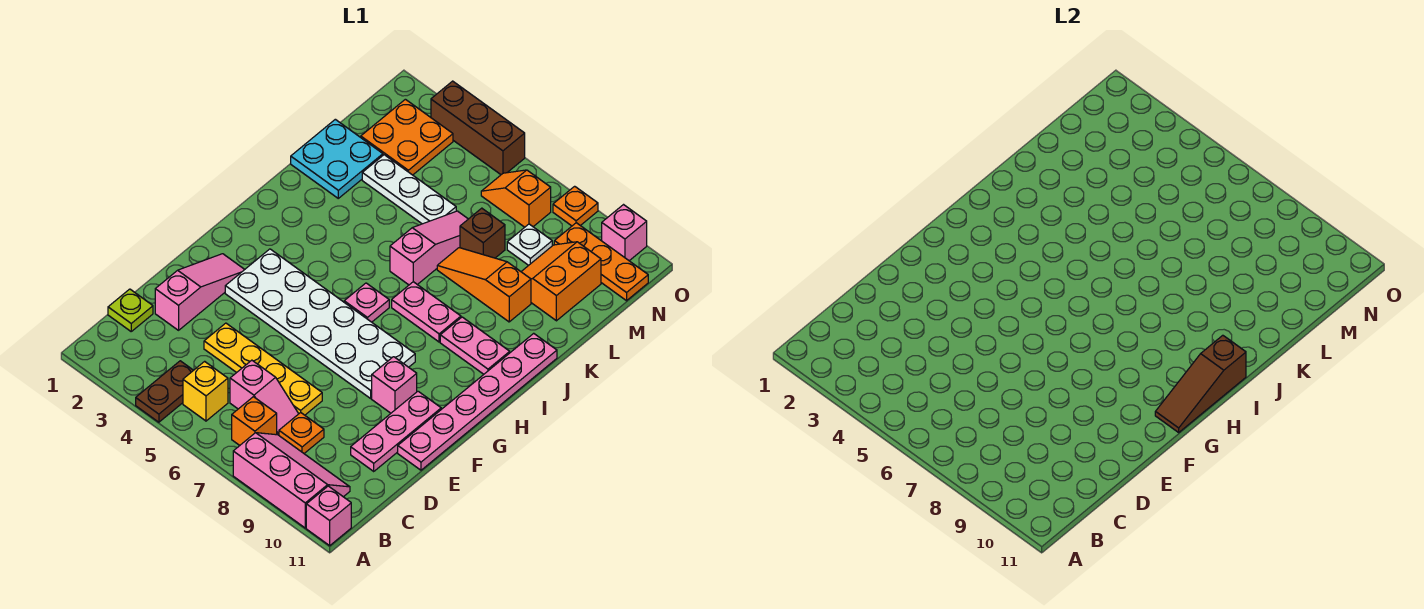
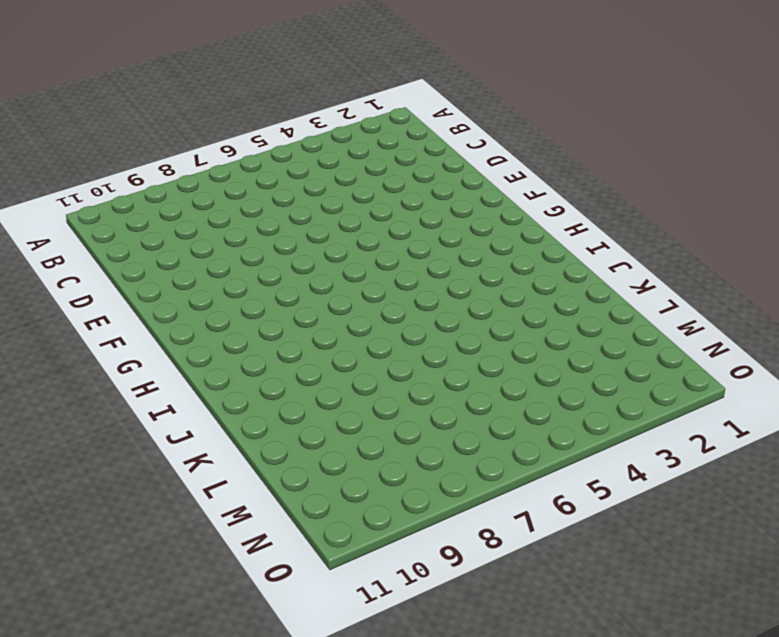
none -> brown plate A4:B4 level 1
none -> pink slope A8:B10 level 1 top A
none -> pink brick A11 level 1
none -> yellow brick B5 level 1

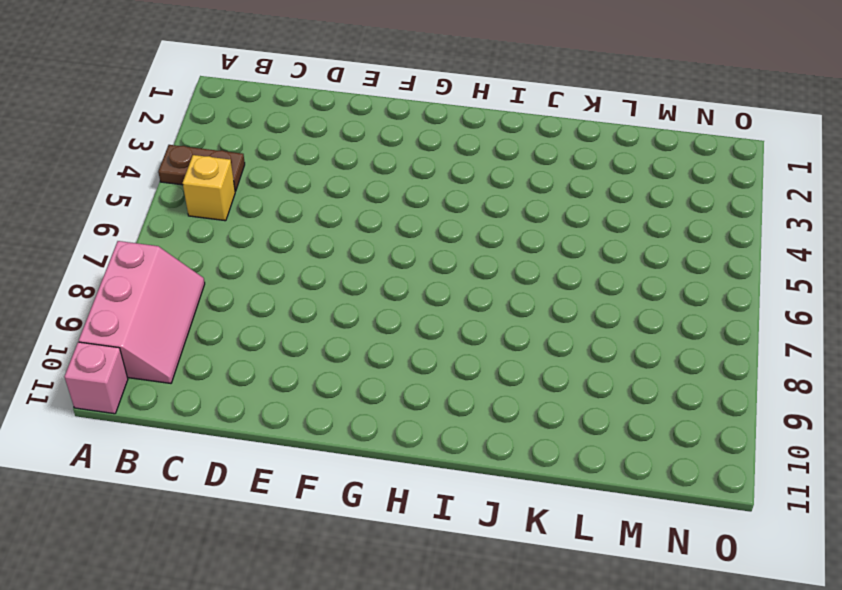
none -> orange brick B7 level 1
none -> lime plate C1 level 1
none -> pink slope C6:C7 level 1 top 6
none -> orange plate C8 level 1

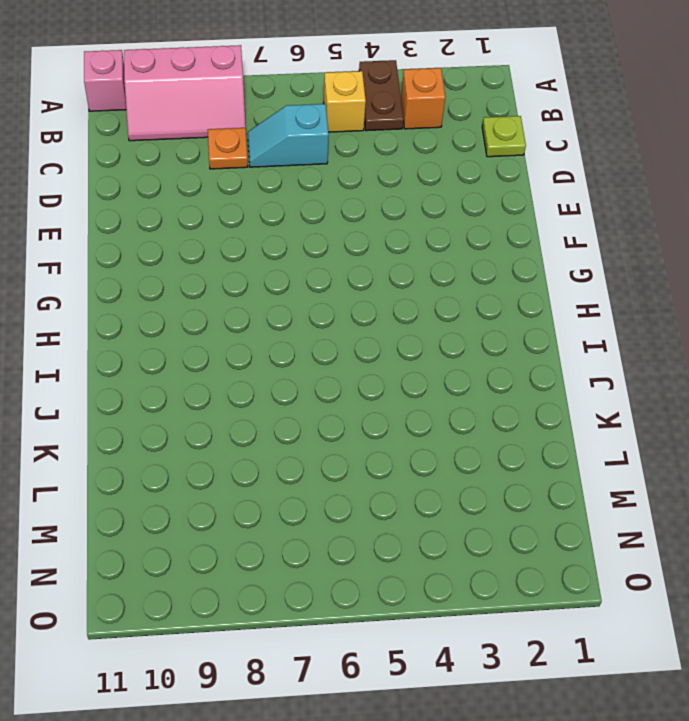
orange brick B3 level 1 -> orange brick B7 level 1
cyan slope C6:C7 level 1 top 6 -> pink slope C6:C7 level 1 top 6
none -> pink slope D2:F2 level 1 top D
none -> yellow plate D4:D7 level 1
none -> pink plate D10:F10 level 1
none -> pink plate E11:J11 level 1

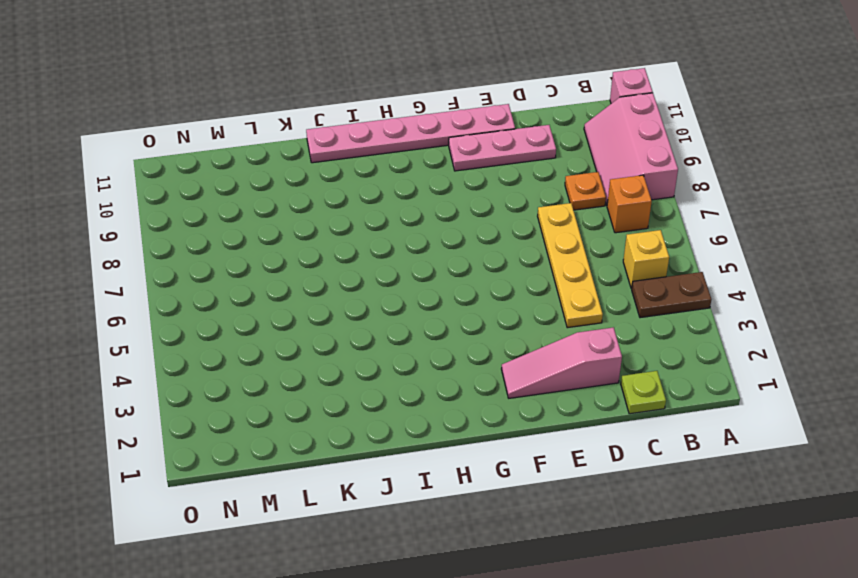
none -> pink slope C6:C7 level 1 top 6
none -> white plate F3:G8 level 1
none -> pink brick F9 level 1
none -> pink plate H6 level 1

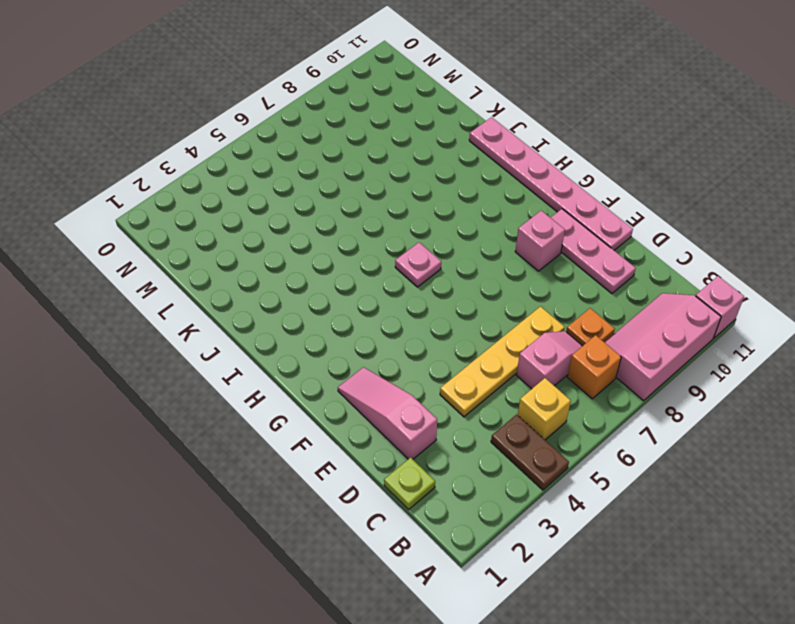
none -> white plate F3:G8 level 1
none -> pink plate I7:I8 level 1
none -> pink plate I9:I10 level 1
none -> pink slope J6:L6 level 1 top J

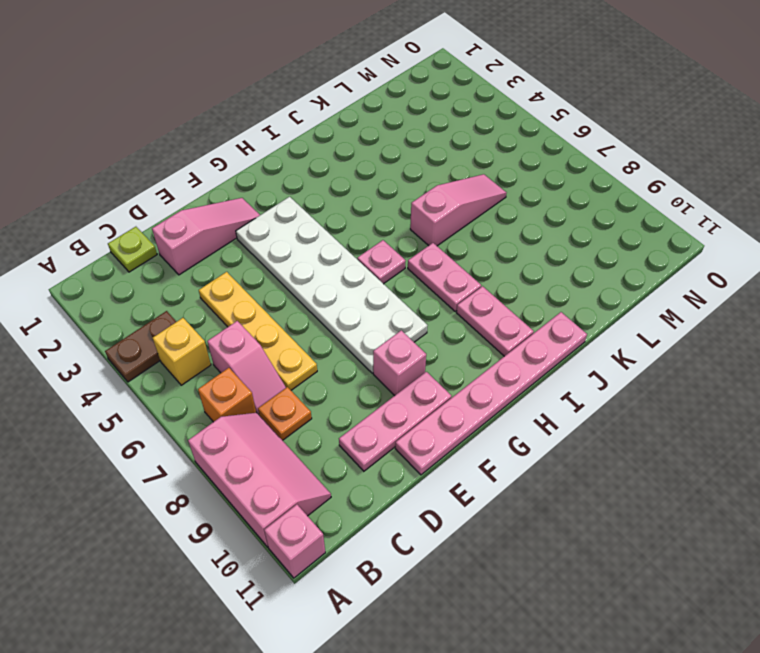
none -> cyan plate K1:L2 level 1
none -> orange slope K7:K9 level 1 top 9
none -> white plate L3:L5 level 1
none -> brown brick L7 level 1

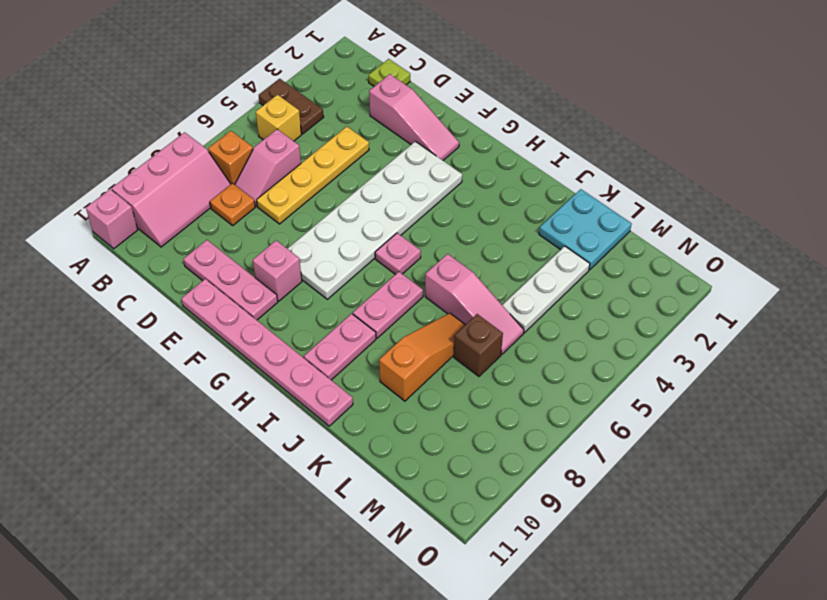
none -> orange slope L9:M10 level 1 top 10
none -> orange plate M2:N3 level 1
none -> white plate M8 level 1
none -> orange slope N6:N7 level 1 top 7

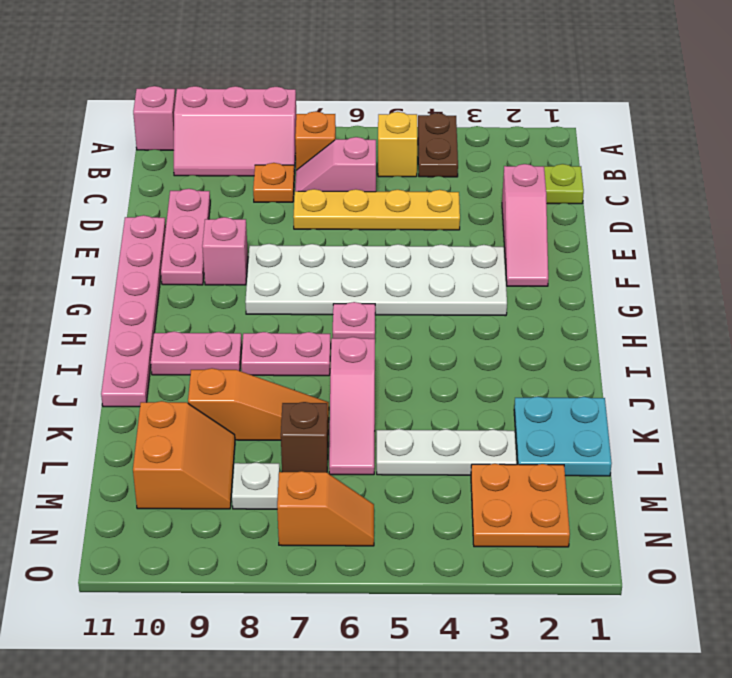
none -> orange plate N9:N11 level 1
none -> brown brick O3:O5 level 1
none -> orange plate O8 level 1
none -> pink brick O10 level 1

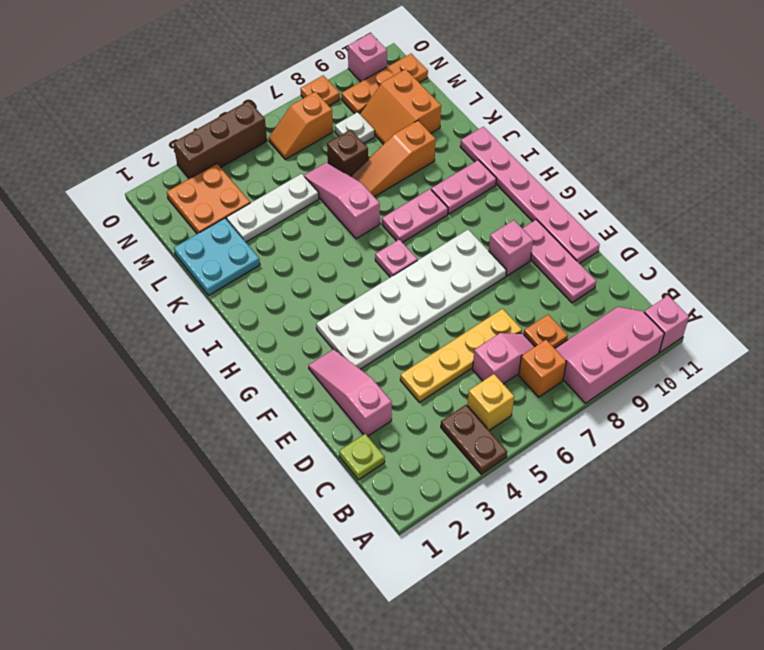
none -> brown slope G11:I11 level 2 top I

